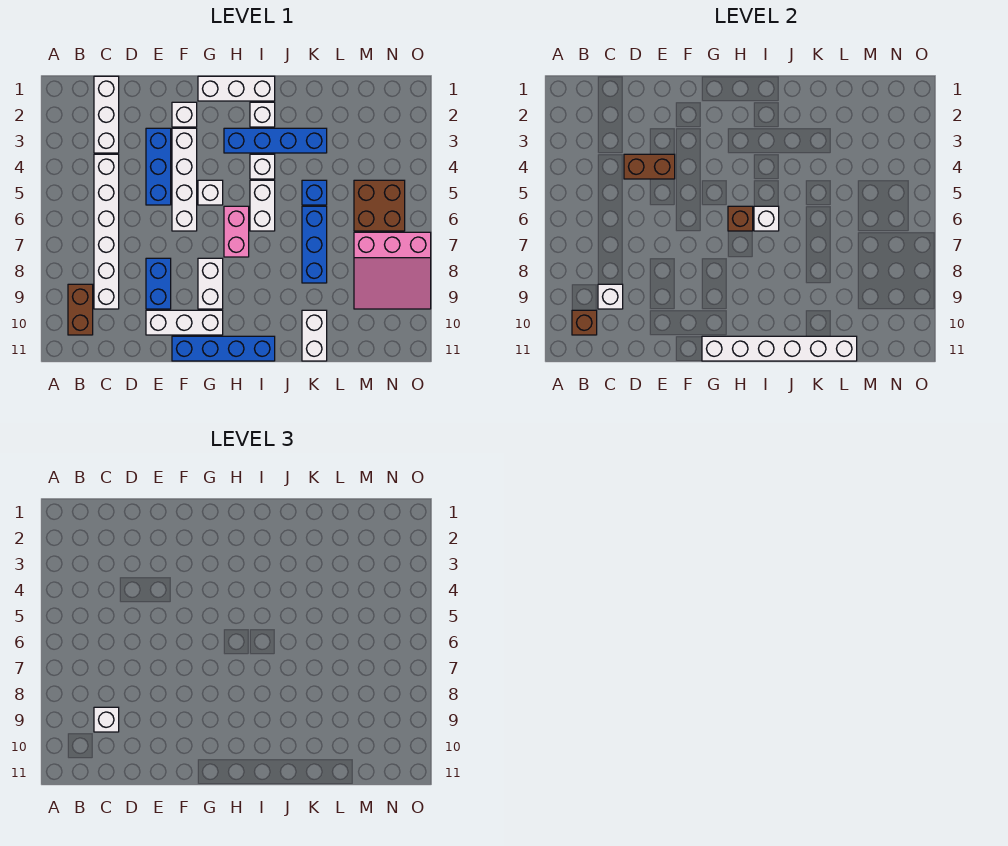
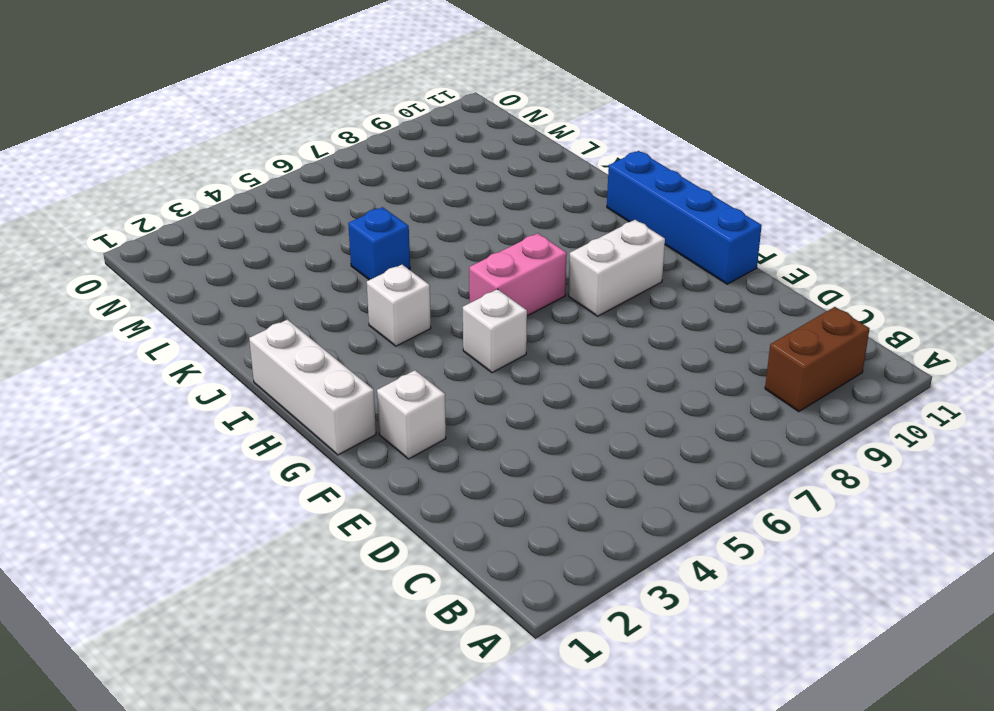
none -> white brick C1:C3 level 1
none -> white brick C4:C9 level 1
none -> blue brick E3:E5 level 1

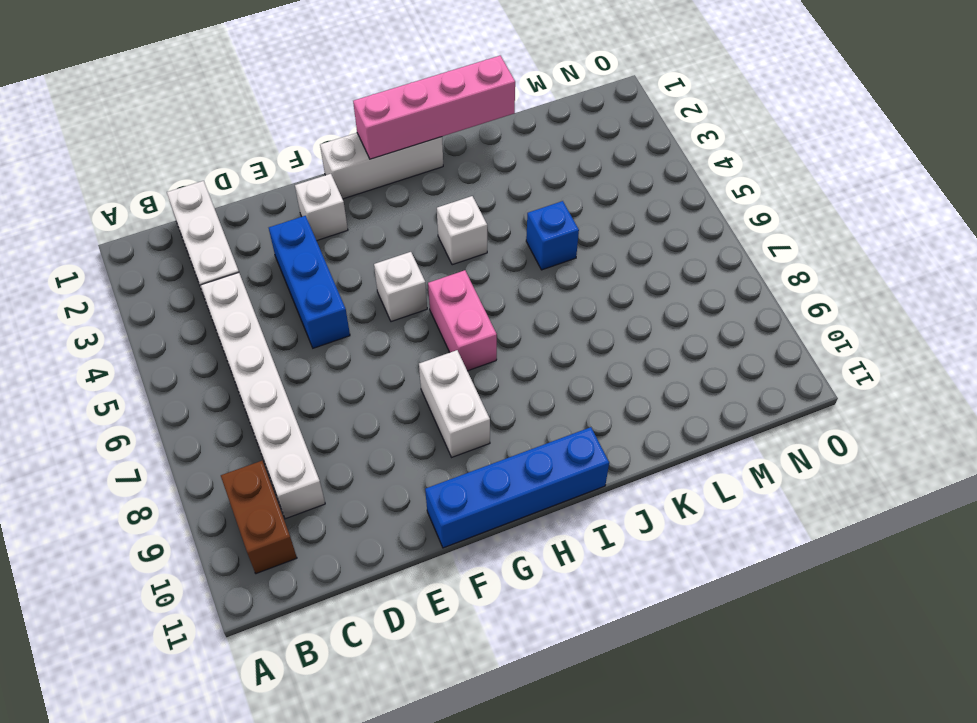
pink brick H1:K1 level 2 -> none
none -> blue brick E8:E9 level 1
none -> white brick E10:G10 level 1
none -> white brick F3:F6 level 1

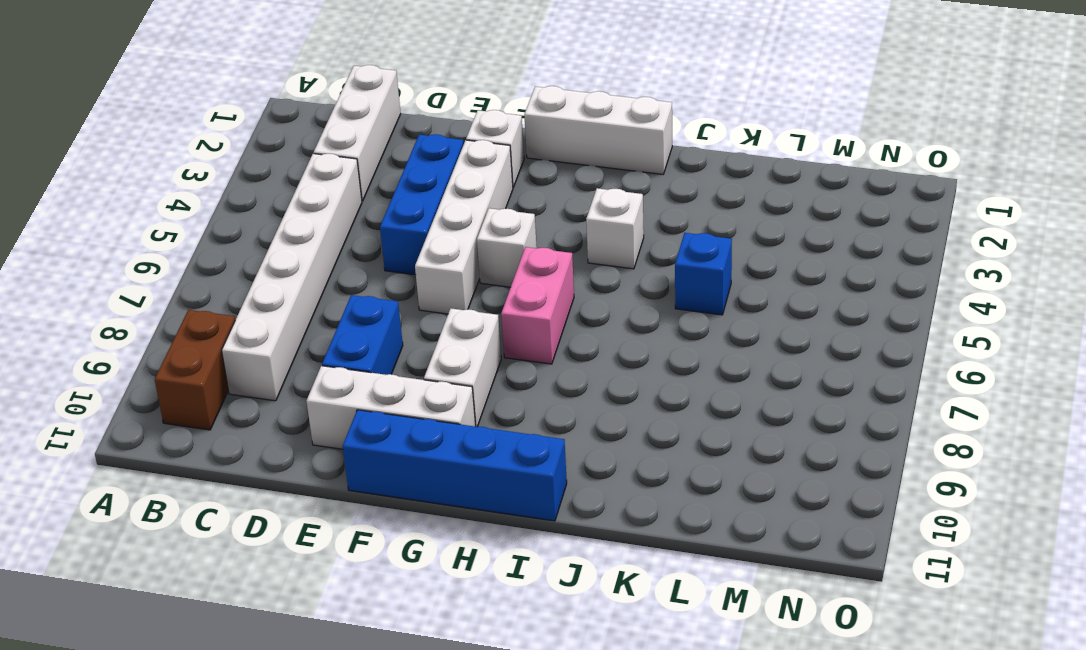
none -> blue brick H3:K3 level 1
none -> white brick I2 level 1
none -> white brick I5:I6 level 1

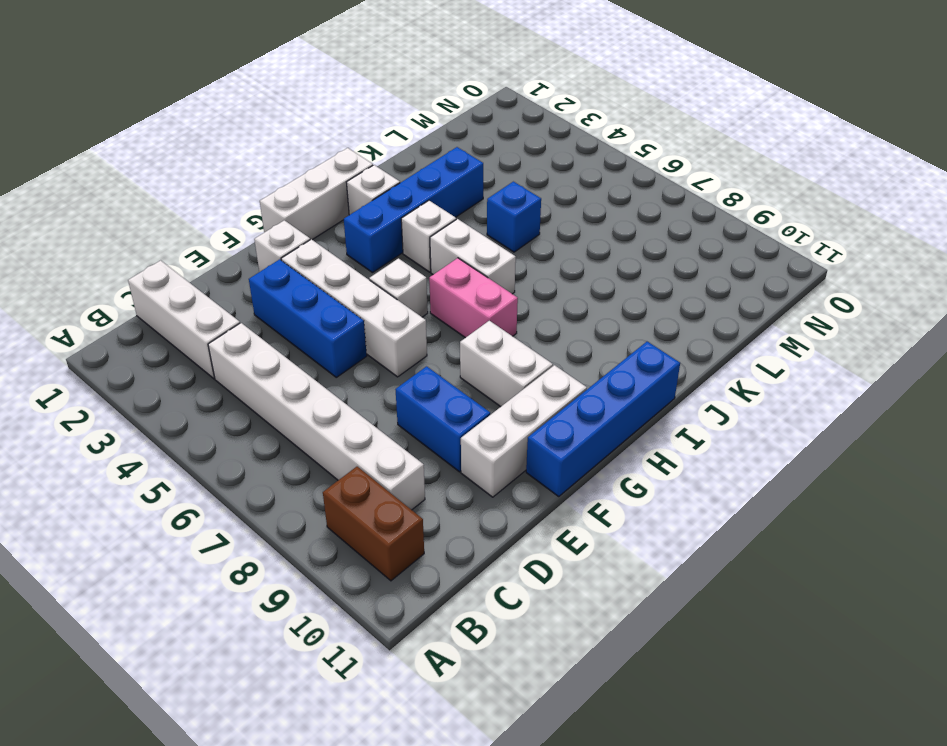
none -> blue brick K6:K8 level 1
none -> white brick K10:K11 level 1
none -> brown brick M5:N6 level 1

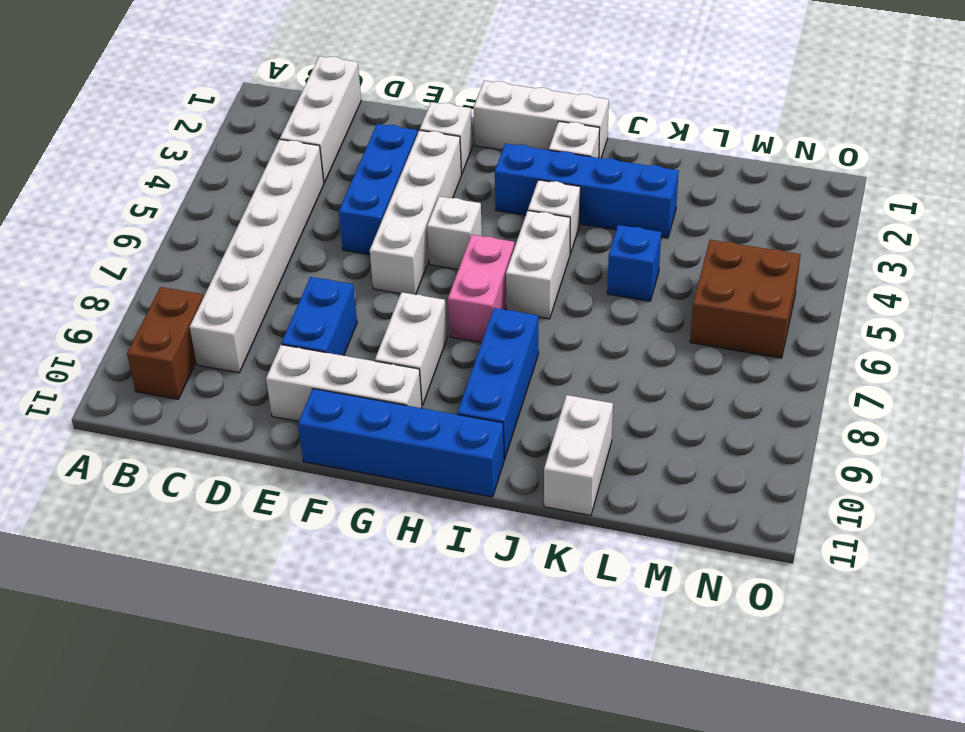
blue brick I8:I10 level 1 -> blue brick K6:K8 level 1
none -> pink slope M7:O9 level 1 top 7
none -> brown brick B10 level 2
none -> white brick C9 level 2

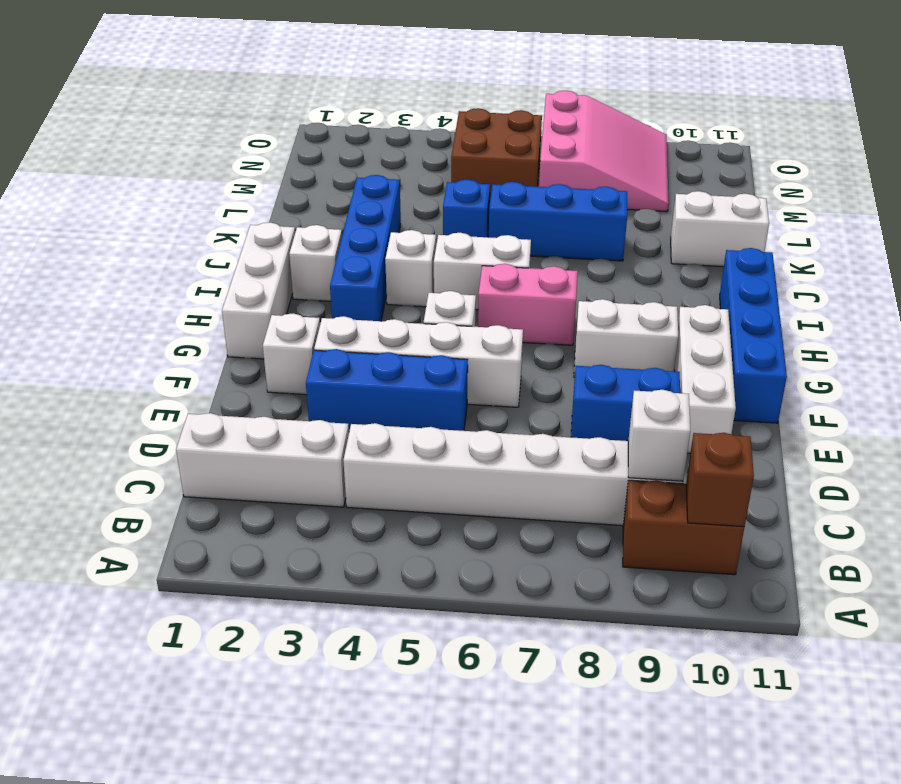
none -> brown brick D4:E4 level 2
none -> white brick G11:L11 level 2
none -> brown brick H6 level 2

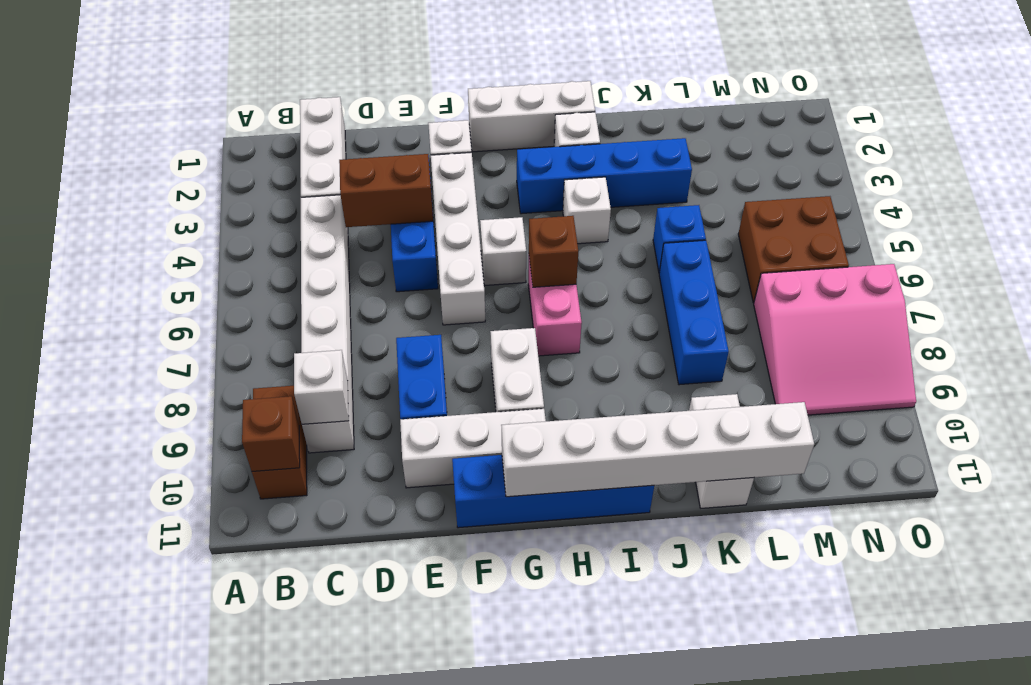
none -> white brick I5:I6 level 1
none -> white brick I6 level 2
none -> white brick C9 level 3

